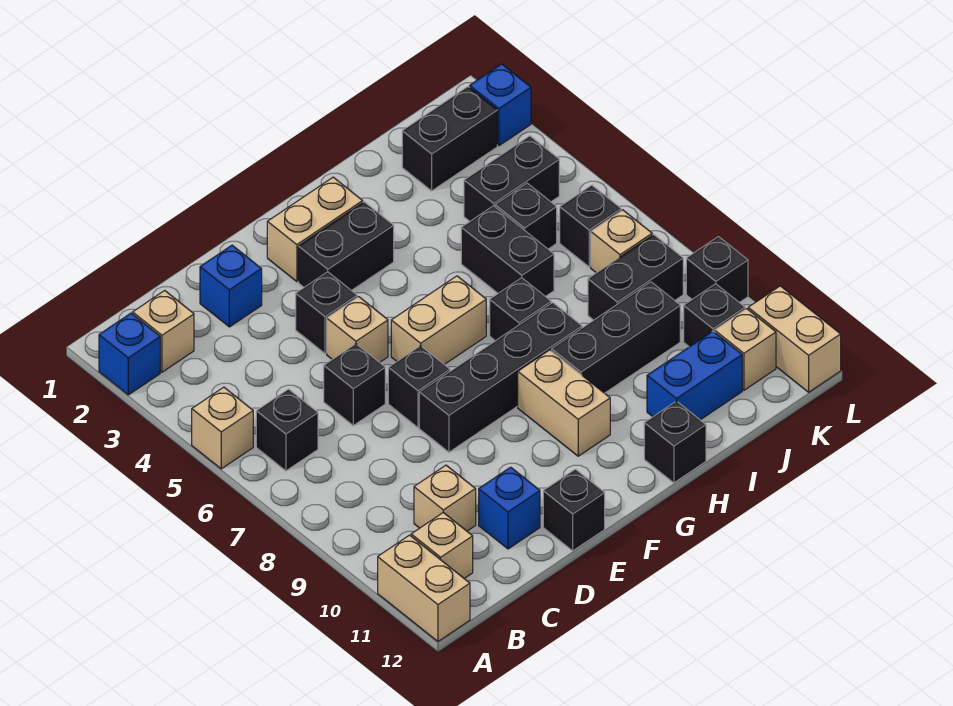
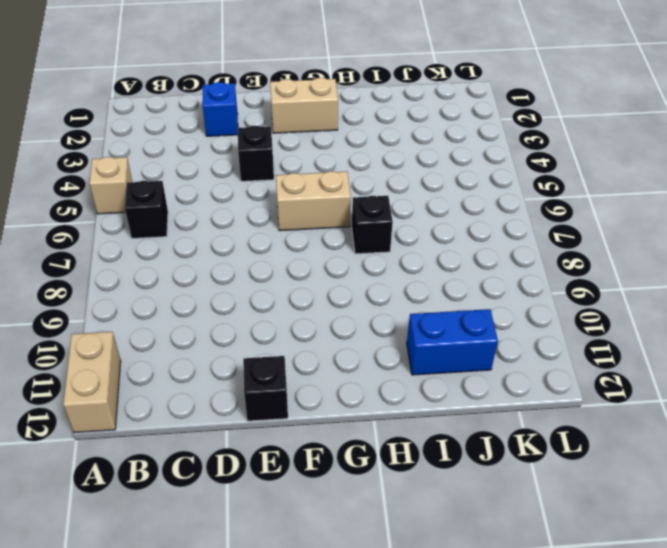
none -> blue brick A2 level 1
none -> tan brick B2 level 1
none -> tan brick B11 level 1
none -> tan brick C10 level 1

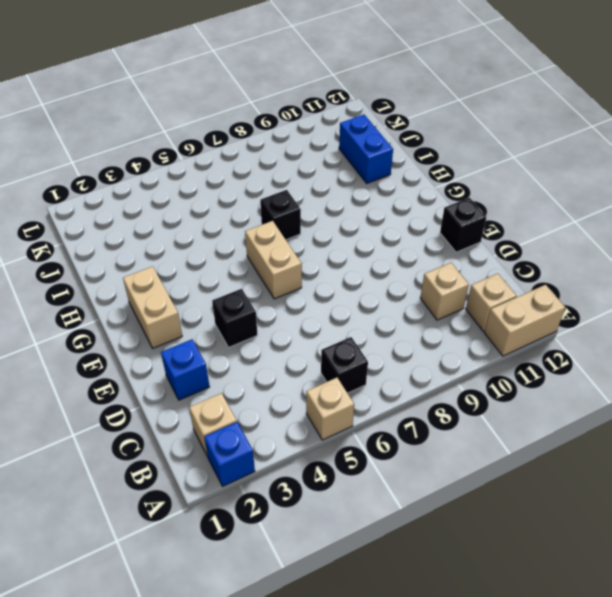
none -> black brick D6 level 1
none -> blue brick D11 level 1
none -> tan brick E5 level 1
none -> black brick E7 level 1

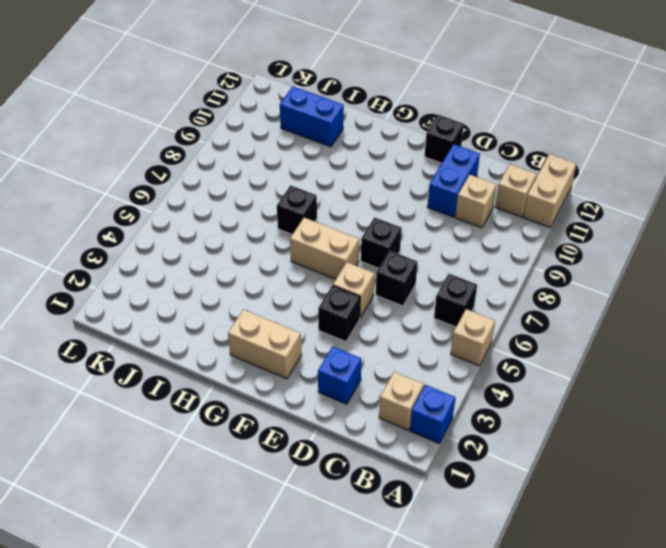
blue brick D10:D11 level 1 -> blue brick D11 level 1
none -> black brick E8:H8 level 1
none -> black brick F3:G3 level 1
none -> tan brick G9:G10 level 1
none -> black brick H9:J9 level 1

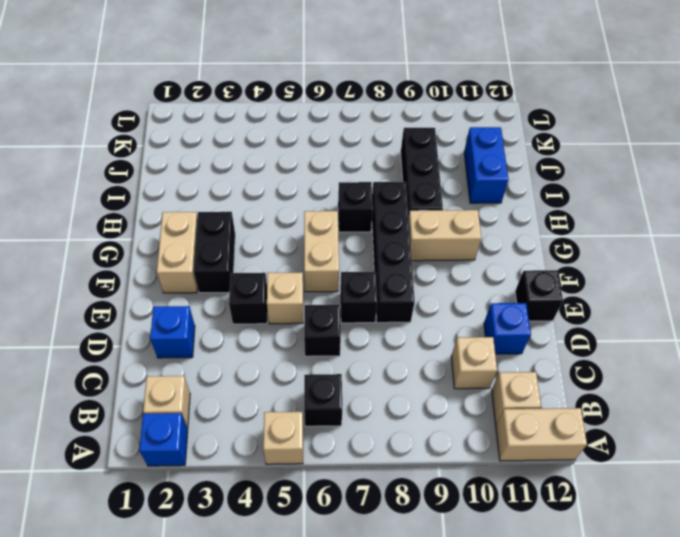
none -> black brick H12 level 1
none -> black brick I5:I6 level 1
none -> black brick J2:K2 level 1
none -> black brick J4:K4 level 1

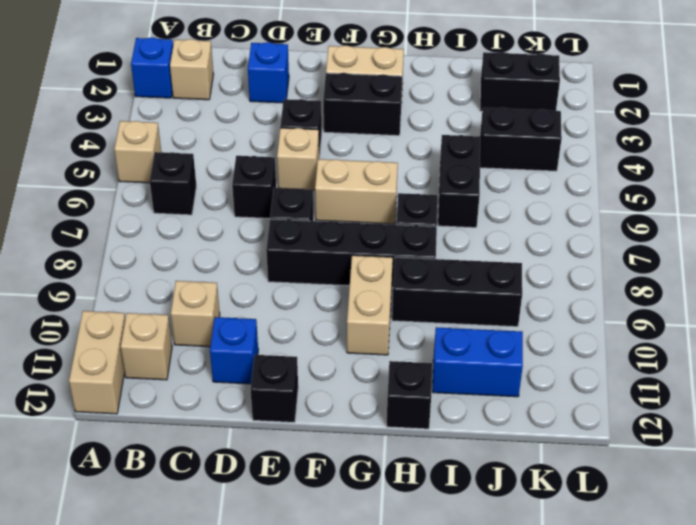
none -> black brick J5 level 1
none -> black brick J8:K8 level 1
none -> black brick K6 level 1
none -> tan brick K7 level 1

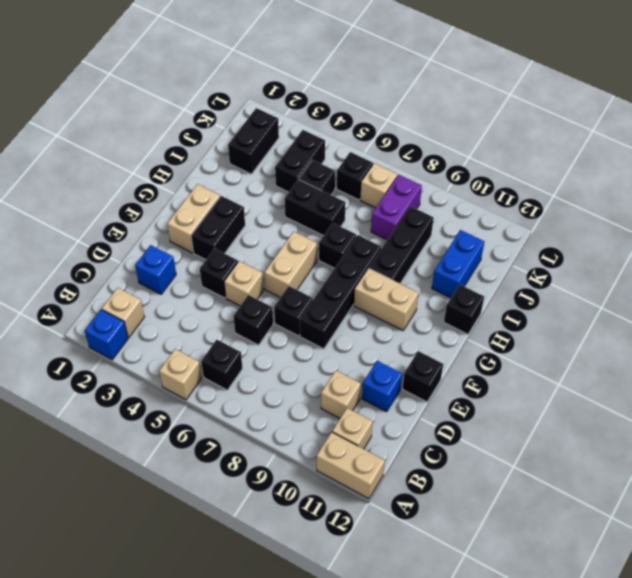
purple brick J8:K8 level 1 -> black brick J8:K8 level 1
none -> black brick K10 level 1
none -> tan brick K11 level 1
none -> blue brick L2 level 1
none -> black brick L9 level 1

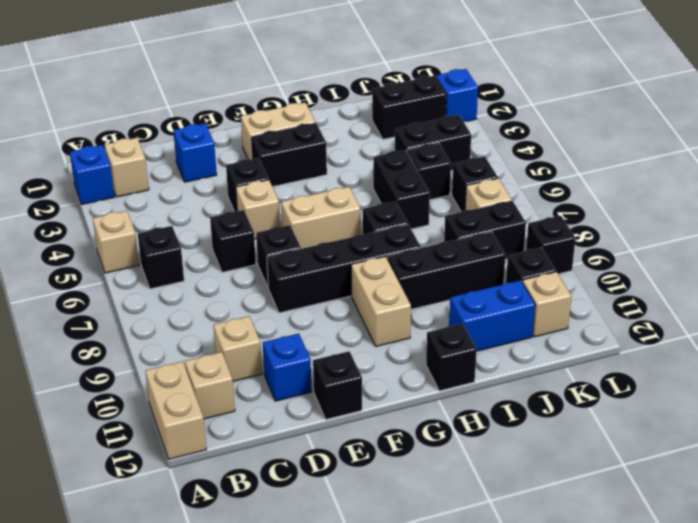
none -> tan brick L11:L12 level 1

